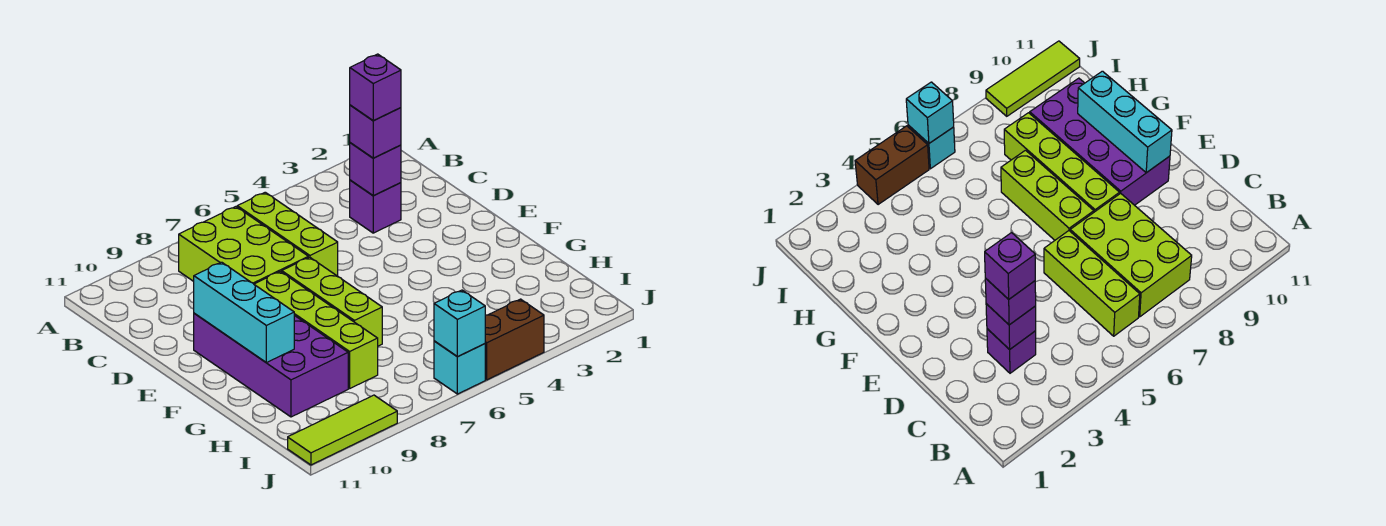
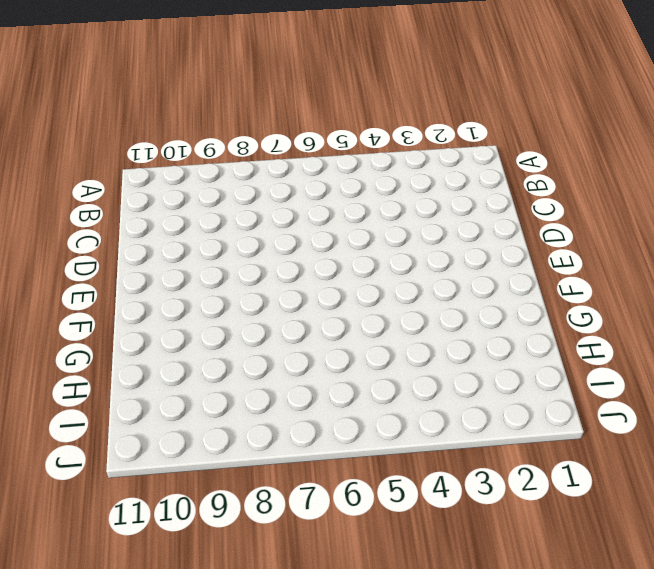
none -> lime brick B6:D6 level 1
none -> lime brick B7:D8 level 1
none -> purple brick C3 level 1

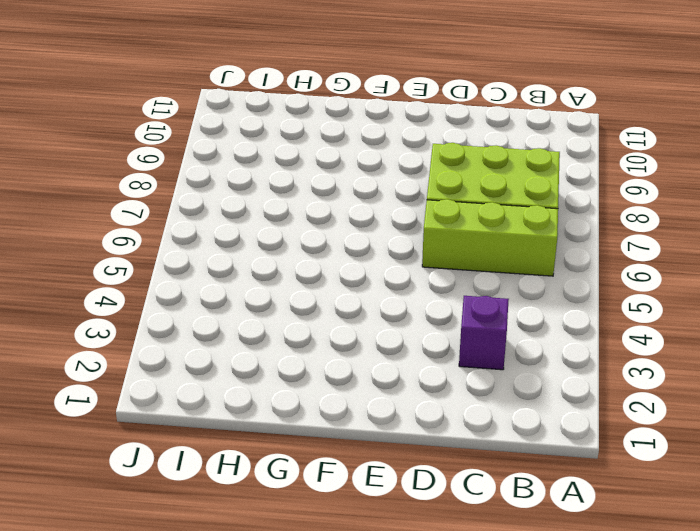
none -> lime brick E7:G7 level 1
none -> lime brick E8:H8 level 1
none -> purple brick E9:H10 level 1

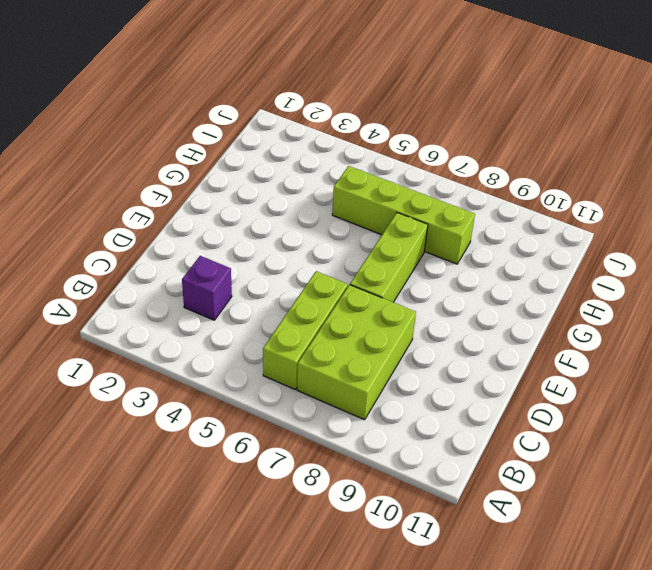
lime brick H5:H8 level 1 -> lime brick E8:H8 level 1
none -> purple brick E9:H10 level 1
none -> brown brick J4:J5 level 1
none -> cyan brick J6 level 1

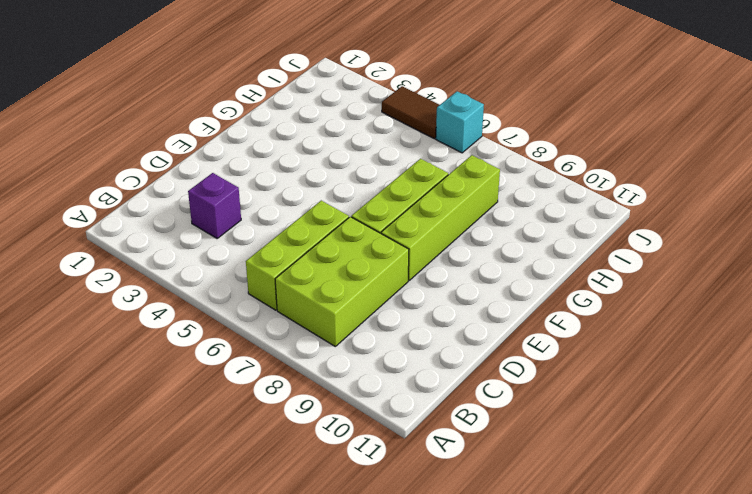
brown tile J4:J5 level 1 -> brown brick J4:J5 level 1
none -> purple brick E9:H10 level 1
none -> lime tile J9:J11 level 1
none -> purple brick C3 level 2

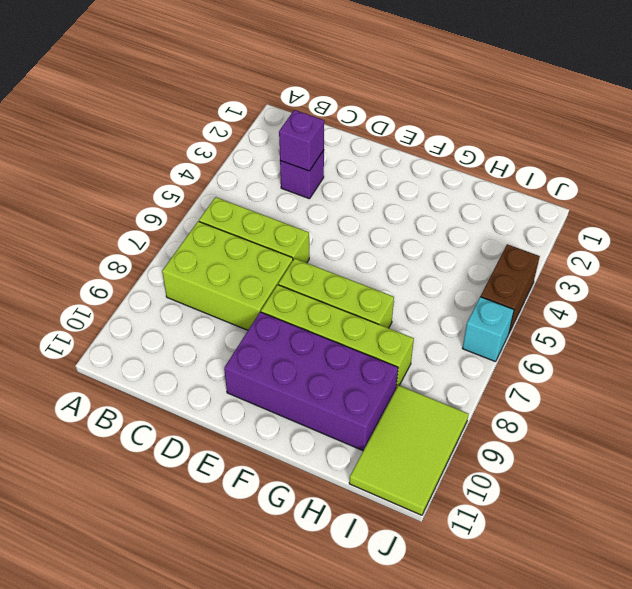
lime tile I9:J11 level 1 -> lime tile J9:J11 level 1
none -> cyan brick E10:G10 level 2
none -> cyan brick J6 level 2
none -> purple brick C3 level 3

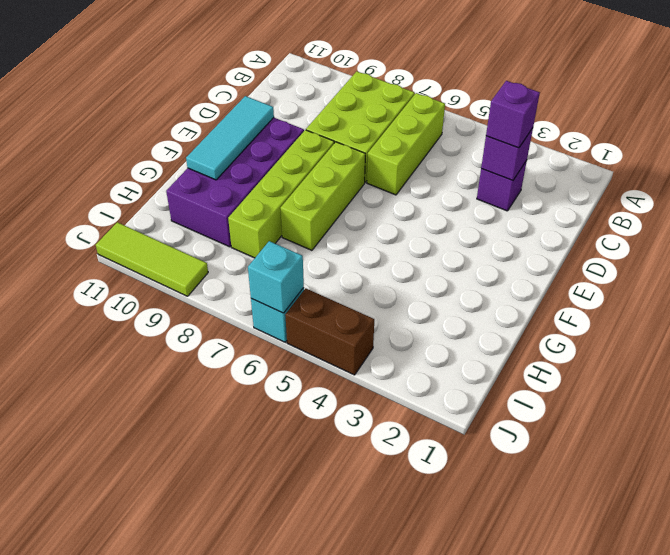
cyan tile E10:G10 level 2 -> cyan brick E10:G10 level 2
none -> purple brick C3 level 4

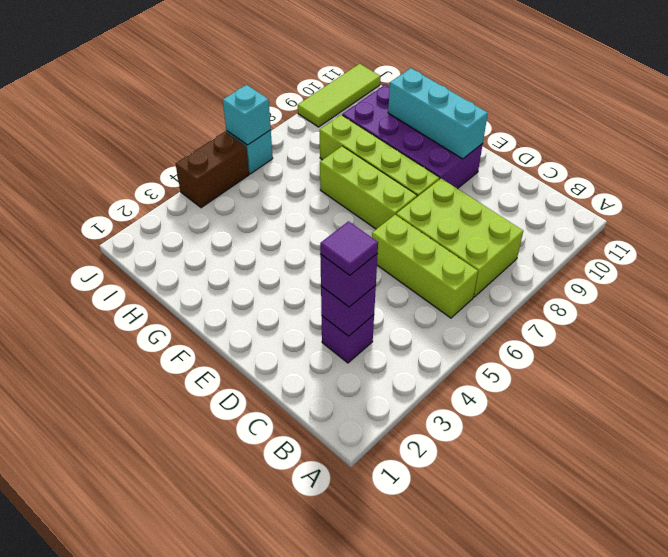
purple tile C3 level 4 -> purple brick C3 level 4

